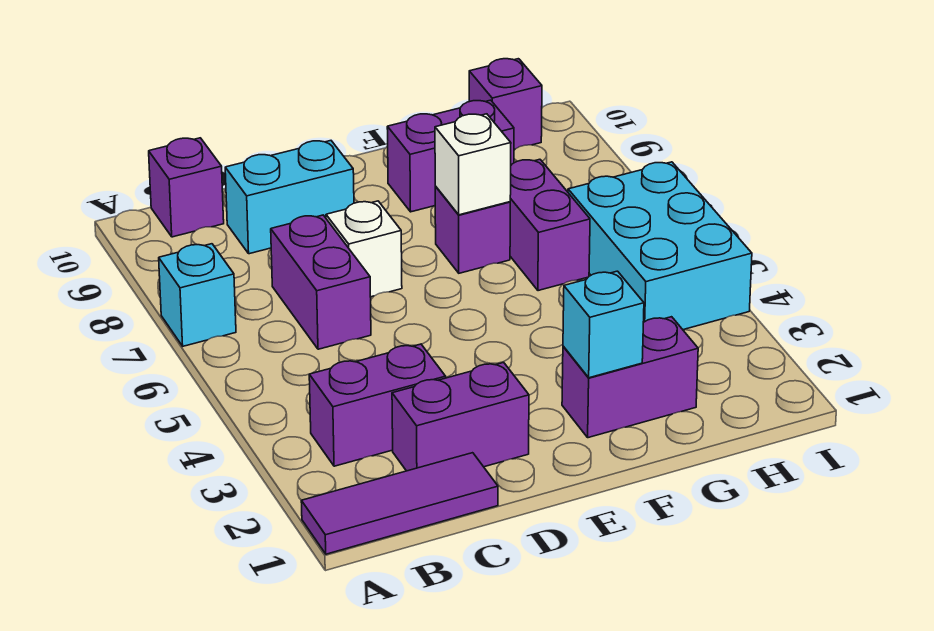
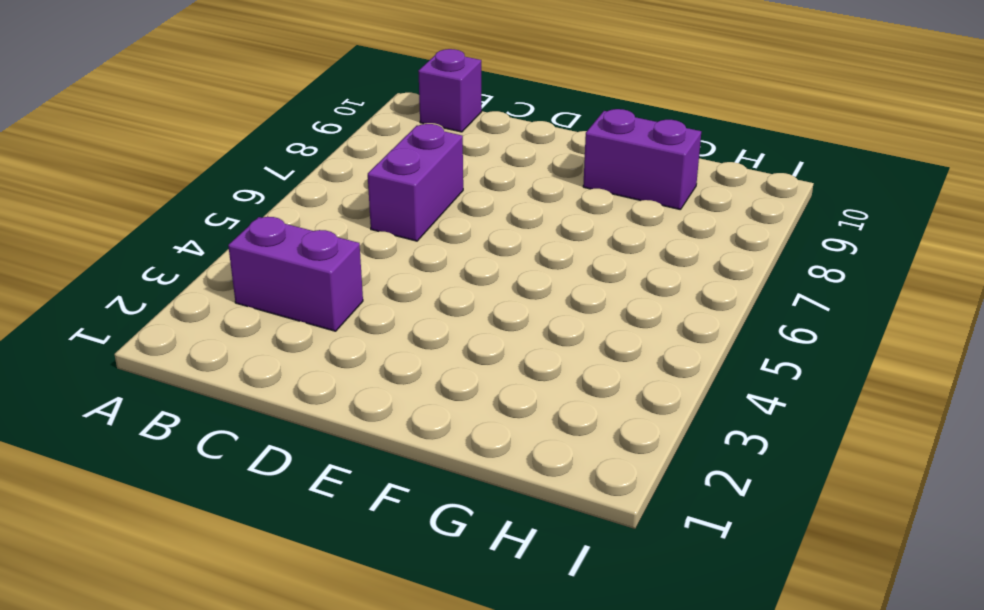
none -> purple tile A1:C1 level 1
none -> cyan brick A7 level 1
none -> purple brick C2:D2 level 1

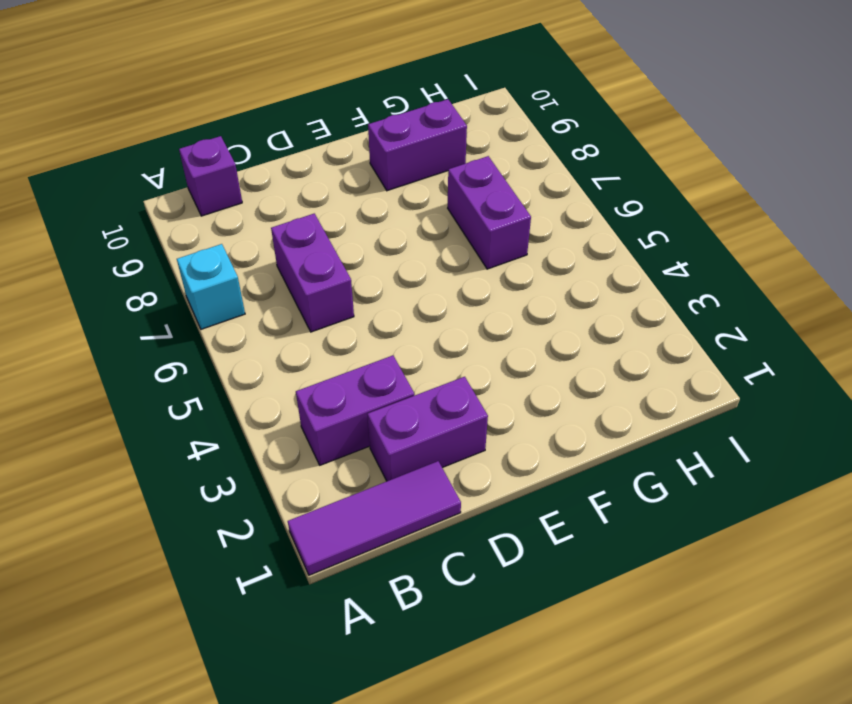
none -> cyan brick C9:D9 level 1
none -> white brick D7 level 1
none -> purple brick F2:G2 level 1

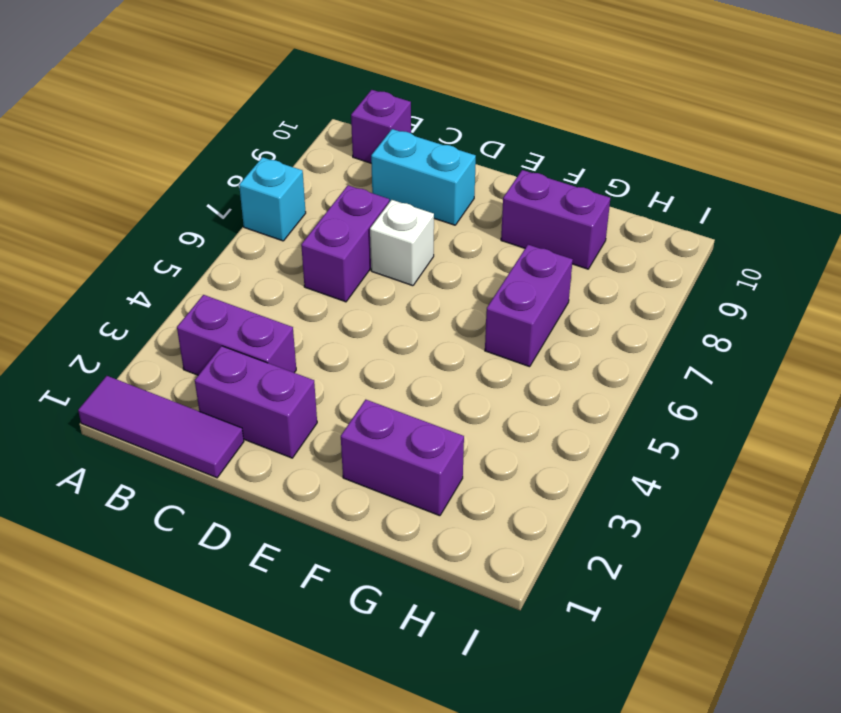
none -> purple brick F7 level 1
none -> cyan brick H4:I6 level 1
none -> purple brick H10 level 1

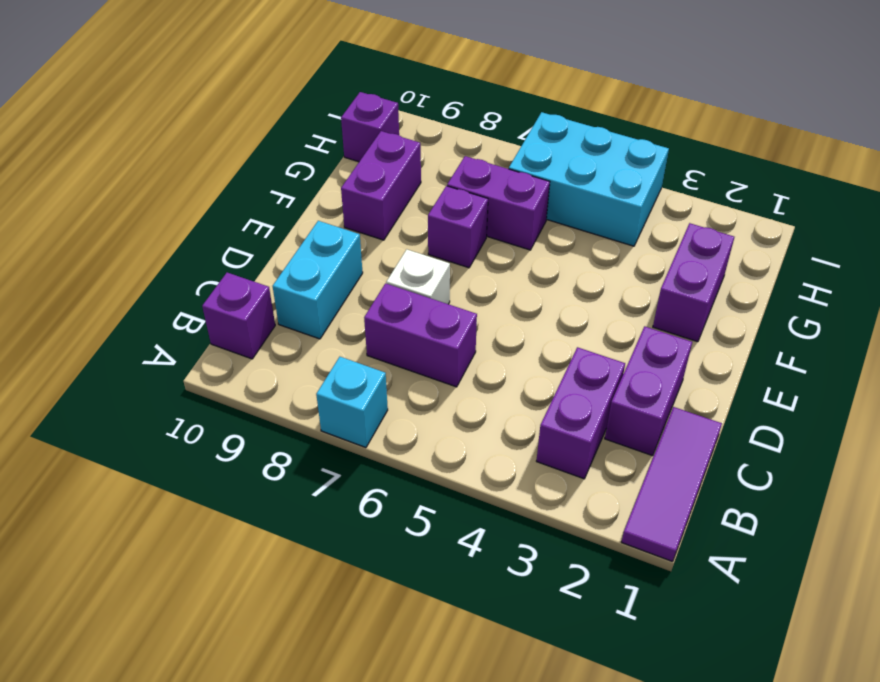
none -> cyan brick F2 level 2
none -> white brick F7 level 2

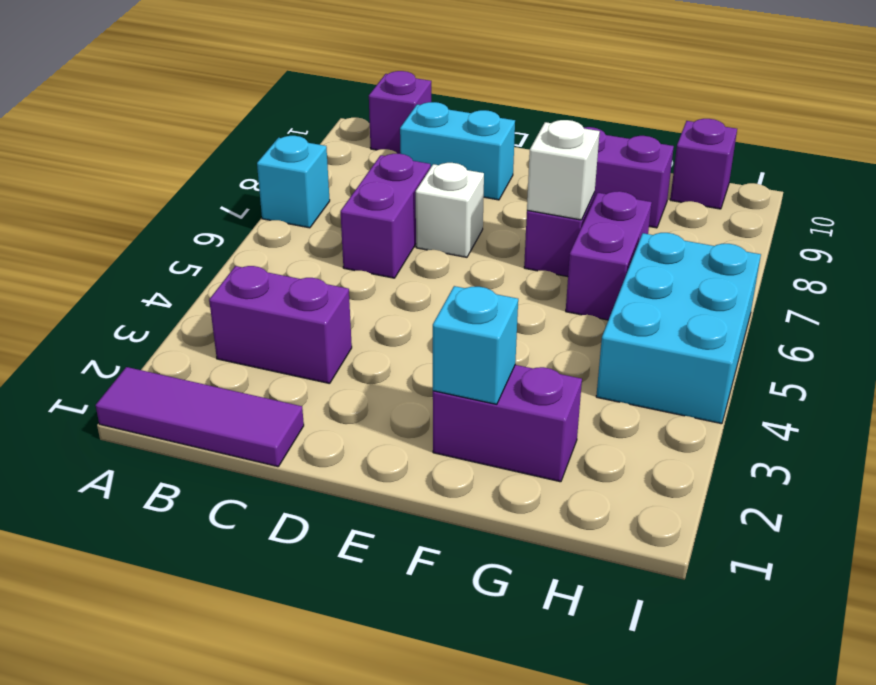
none -> purple brick C2:D2 level 1

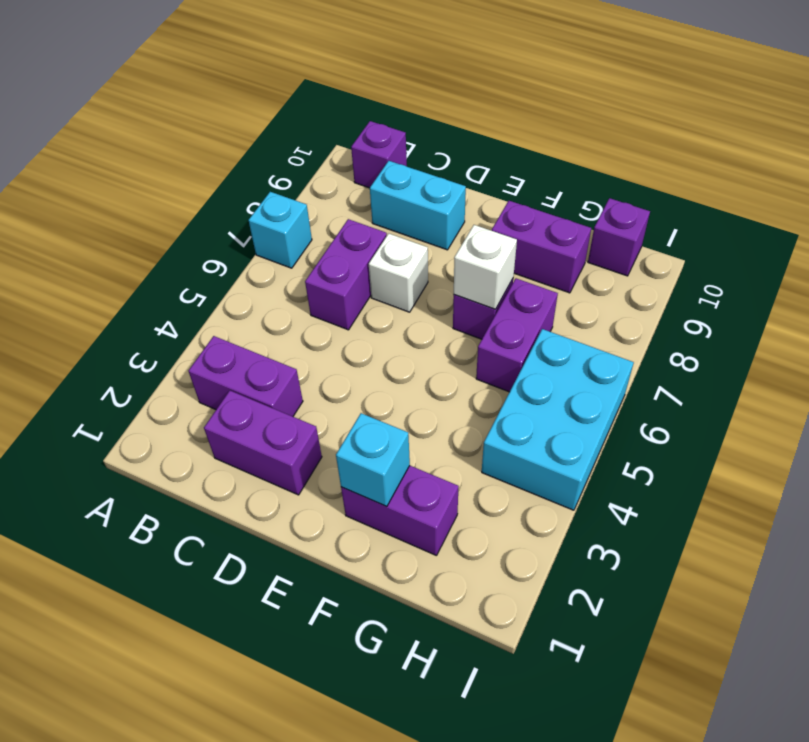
none -> purple tile A1:C1 level 1

